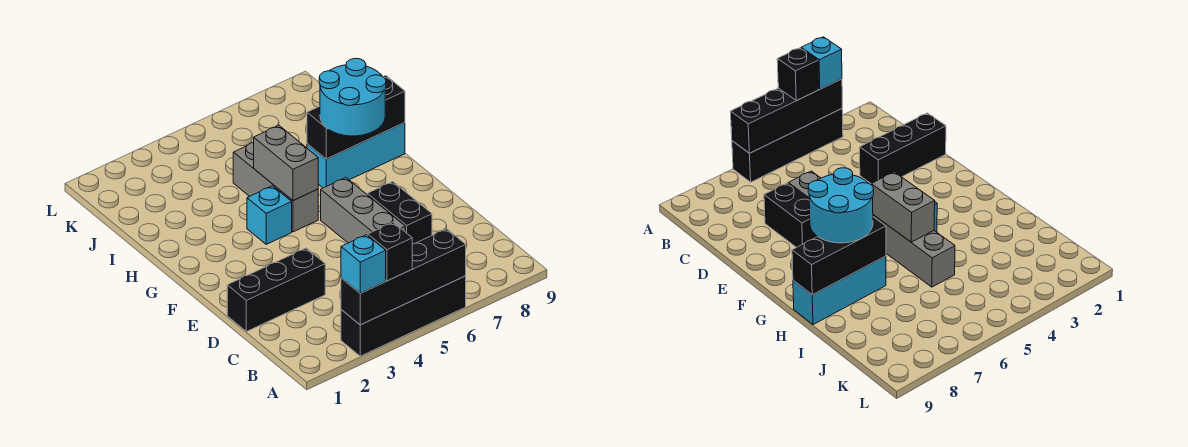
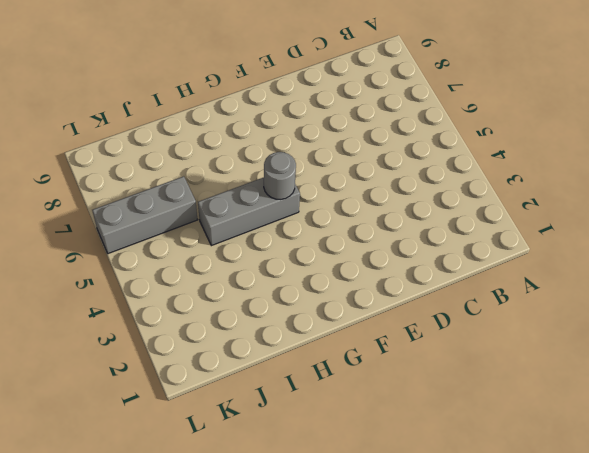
grey round brick G5 level 2 -> grey brick G5:H5 level 2
grey brick J6:L6 level 1 -> grey brick D6:F6 level 1
none -> black brick A3:A6 level 1
none -> black brick D1:D3 level 1
none -> black brick D7:E7 level 1

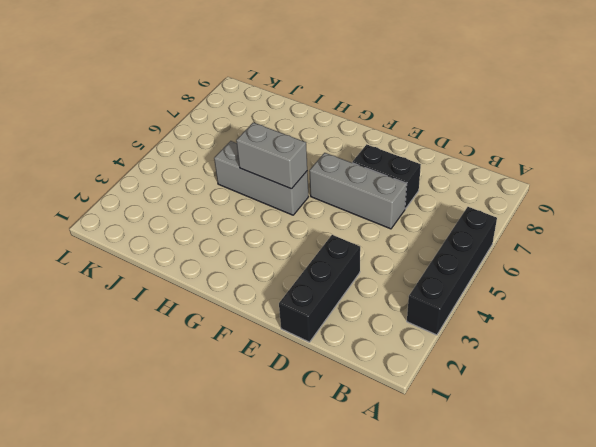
none -> cyan brick G4 level 1
none -> cyan brick H7:H9 level 1
none -> black brick A3:A6 level 2

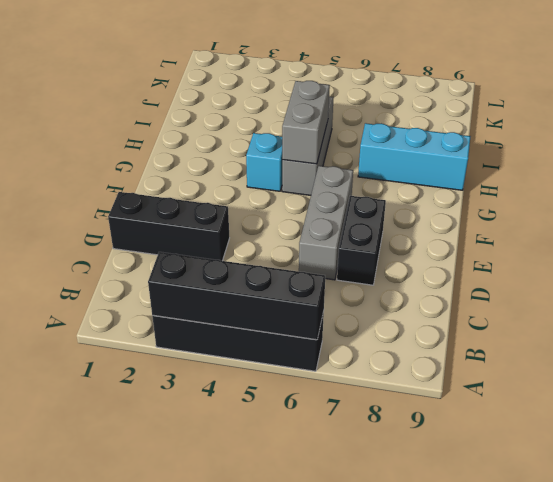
none -> black brick H7:H9 level 2
none -> cyan brick A3 level 3
none -> black brick A4 level 3

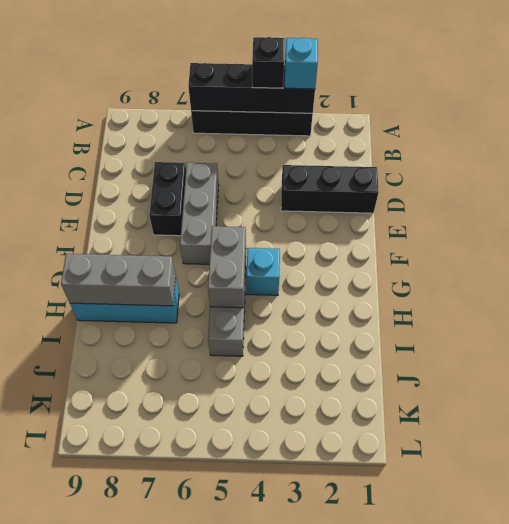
grey brick H7:H9 level 2 -> black brick H7:H9 level 2
none -> cyan round brick G7:H8 level 3

